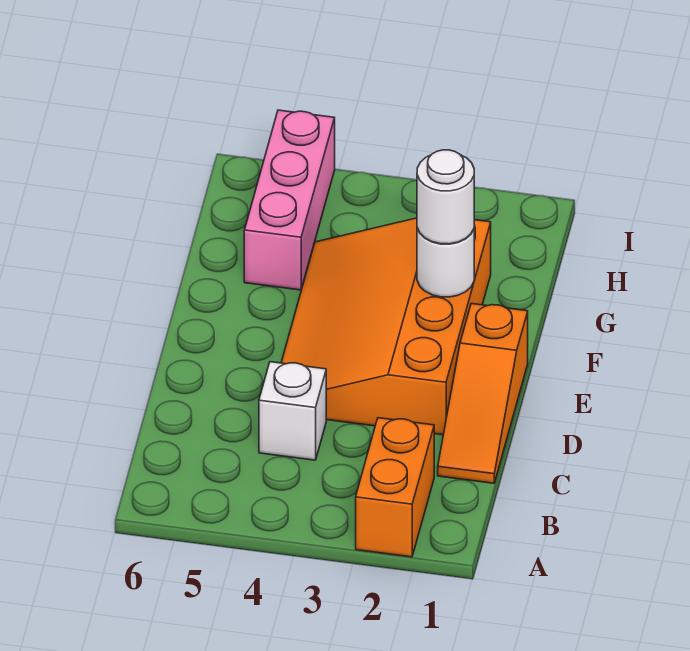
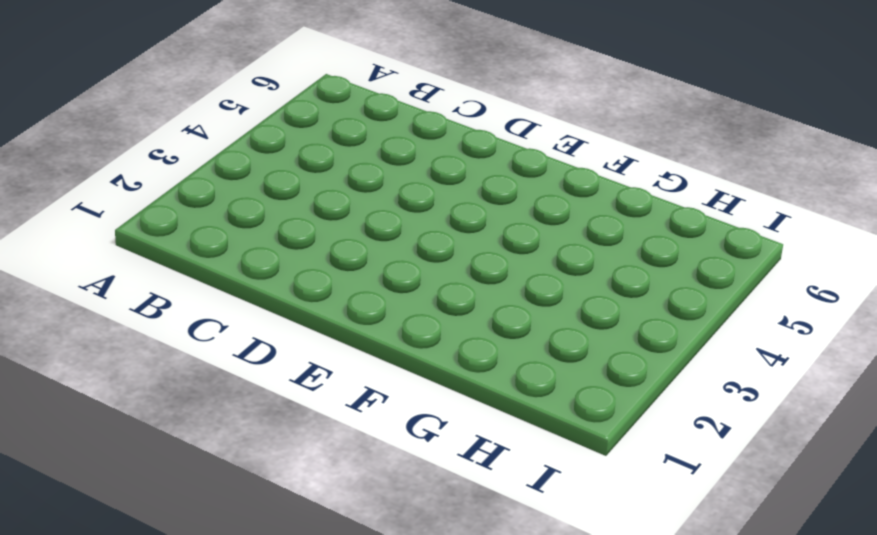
none -> orange brick A2:B2 level 1
none -> orange slope C1:E1 level 1 top E

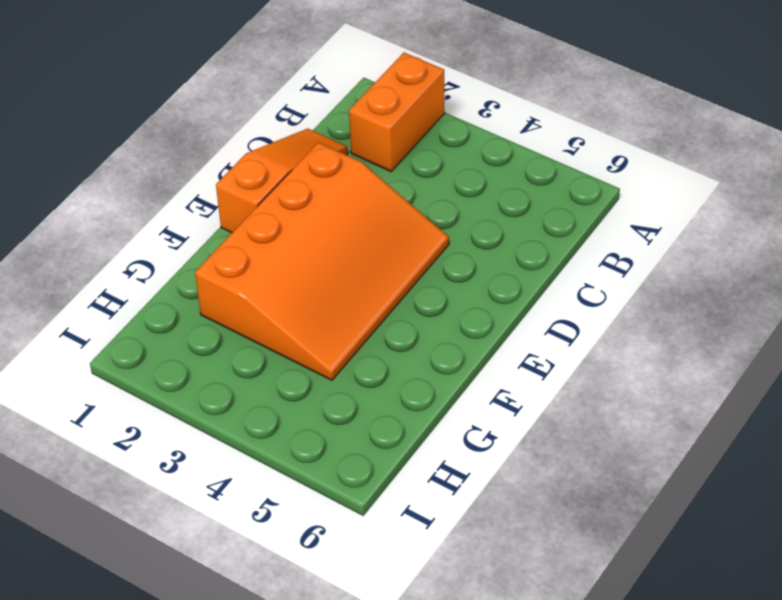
none -> white brick C4 level 1
none -> pink brick G5:I5 level 1

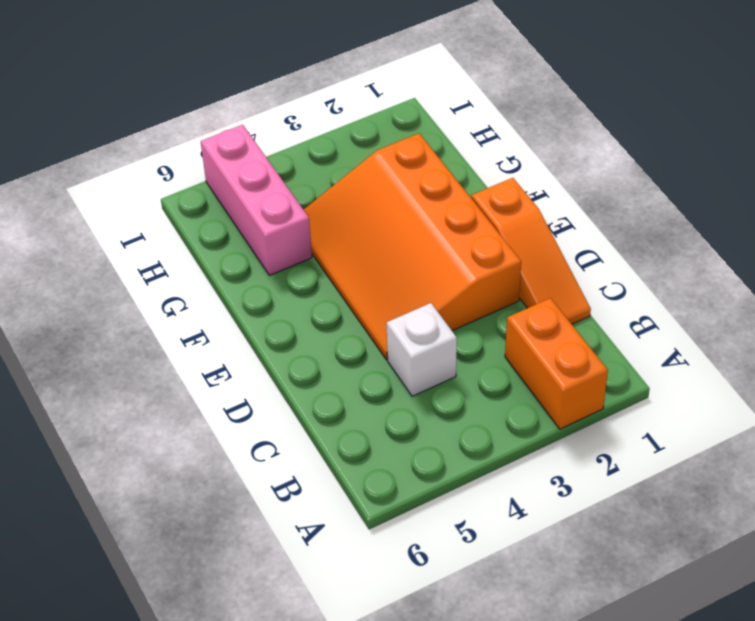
none -> white round brick F2 level 2
none -> white round brick F2 level 3

